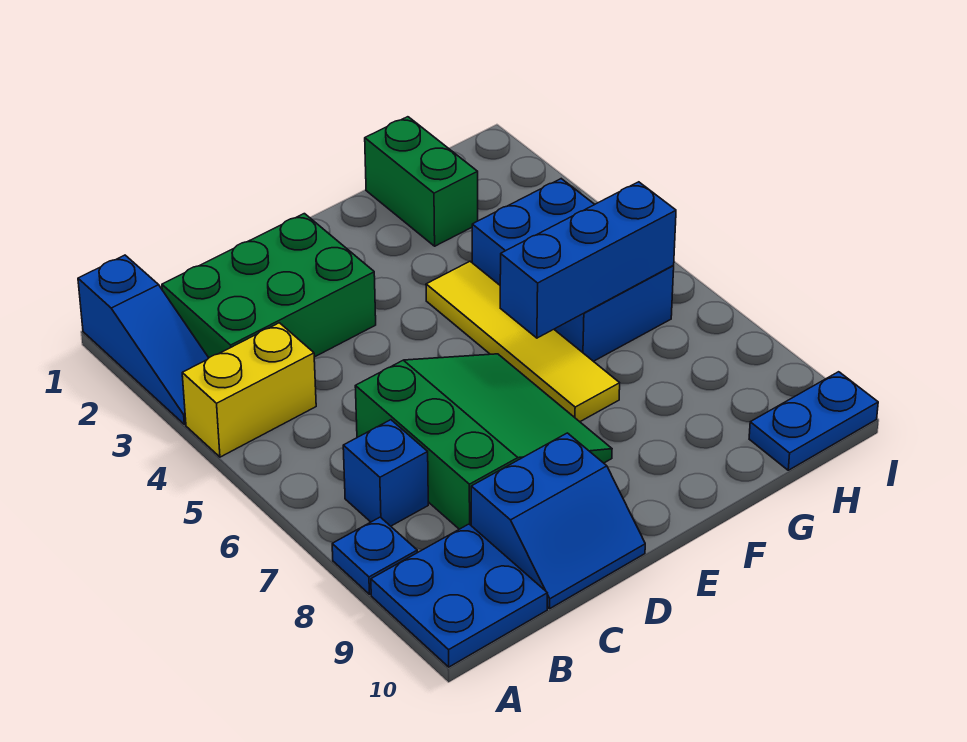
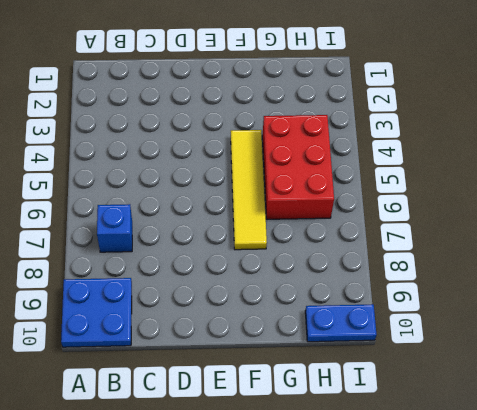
red brick G4:H6 level 1 -> blue brick G4:H6 level 1
none -> blue slope A1:A3 level 1 top 1
none -> yellow brick A4:B4 level 1
none -> blue plate A8 level 1

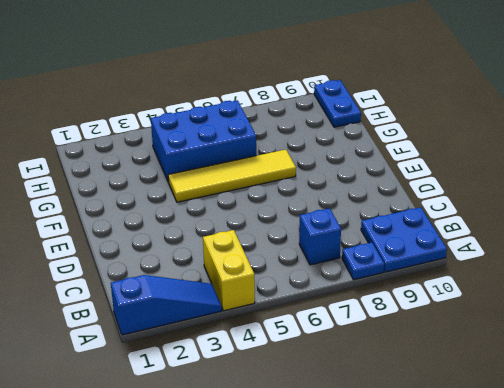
none -> green brick B2:D3 level 1
none -> green slope C6:E8 level 1 top C
none -> blue slope C9:D10 level 1 top 9

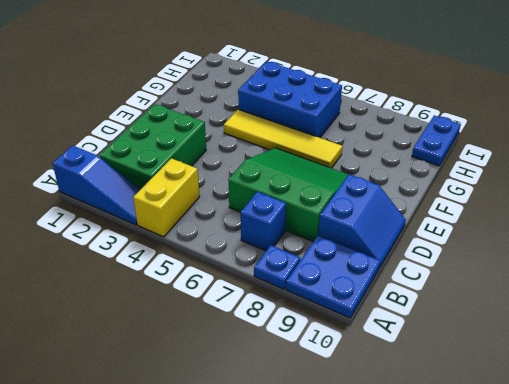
none -> green brick G1:G2 level 1
none -> blue brick F6:H6 level 2

